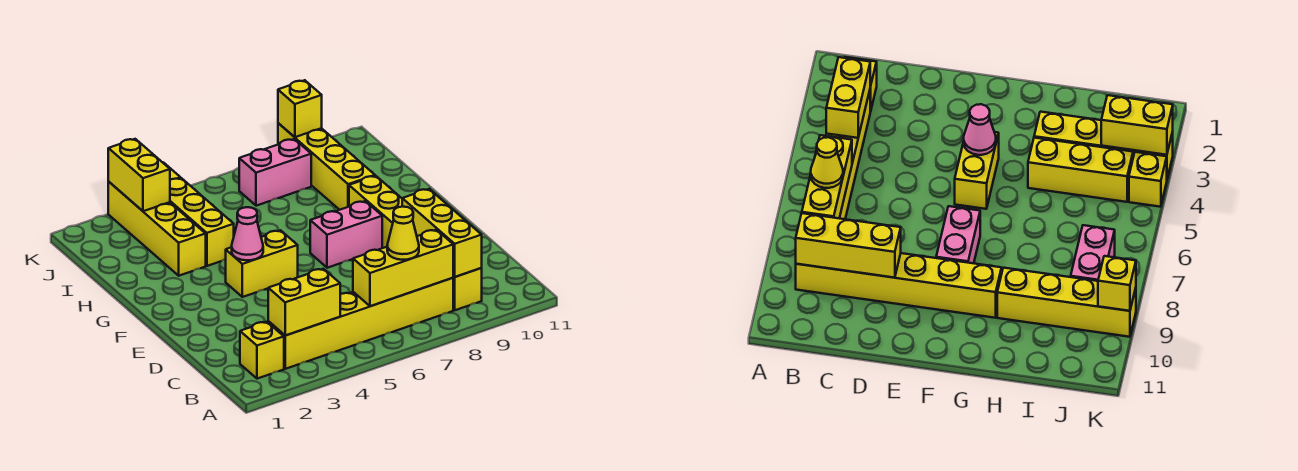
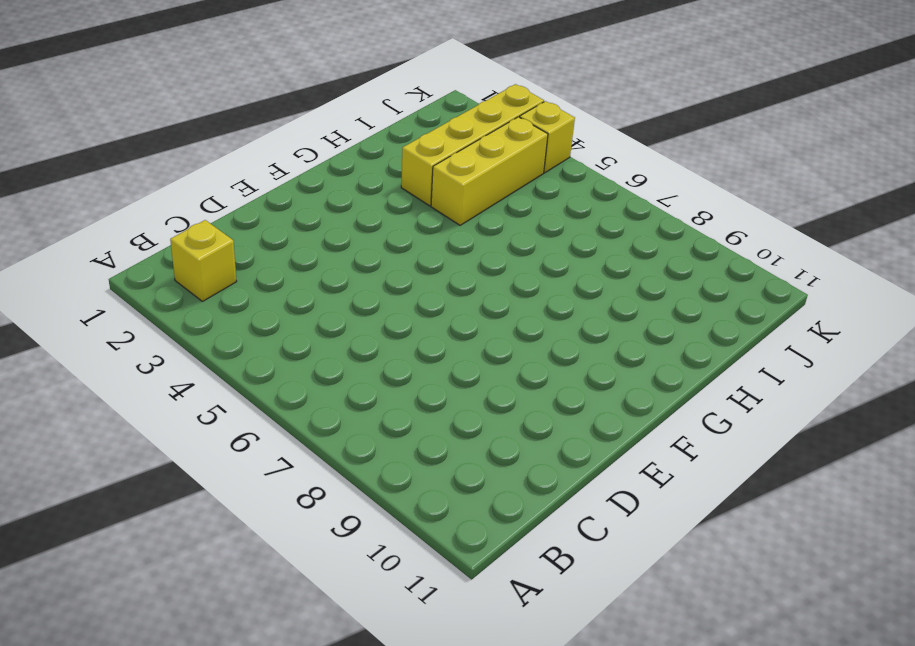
none -> yellow brick B3:B8 level 1
none -> yellow brick B9:G9 level 1
none -> yellow brick F4:F5 level 1

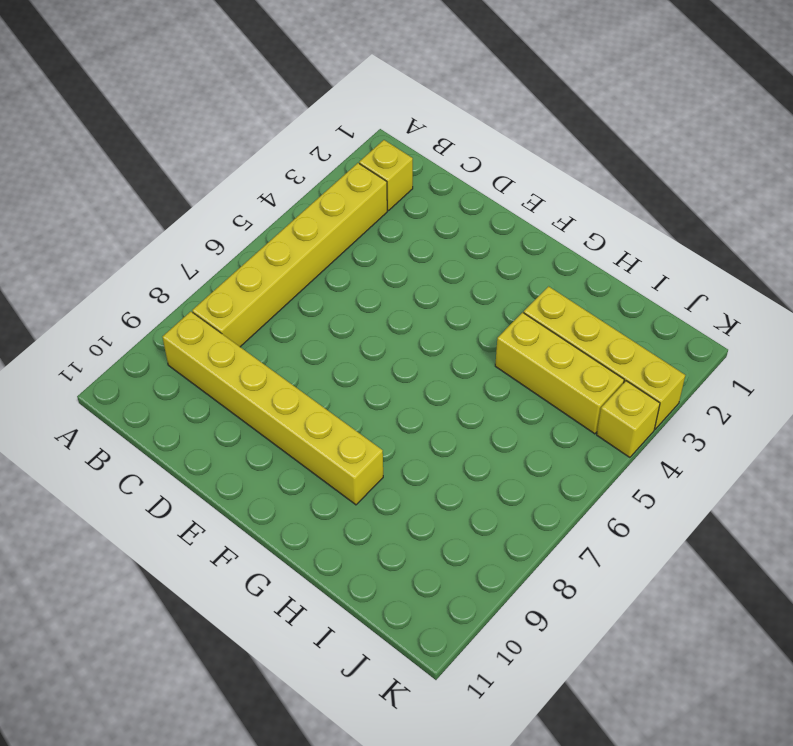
none -> yellow brick F4:F5 level 1
none -> pink brick F7:F8 level 1
none -> yellow brick H9:K9 level 1

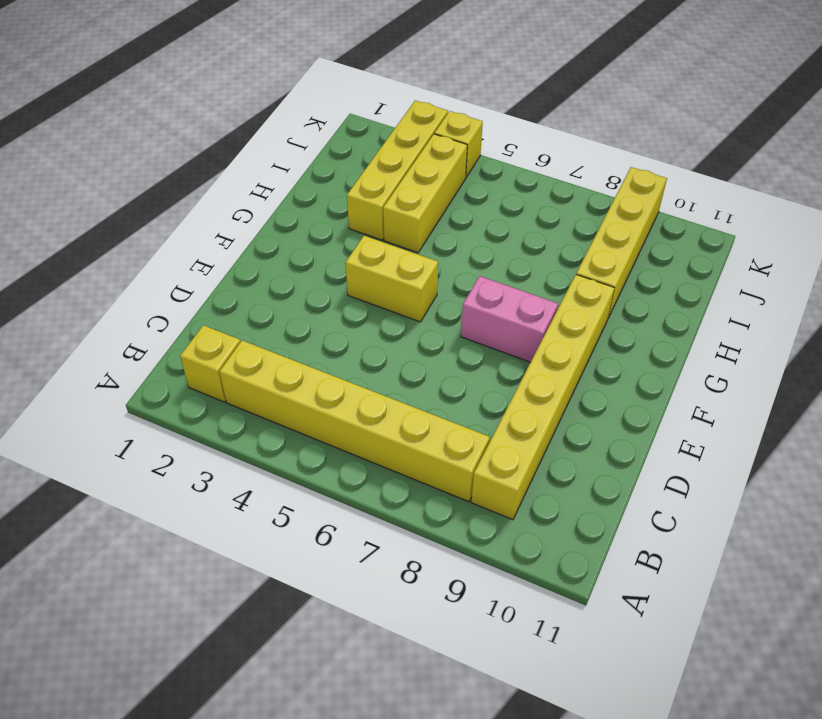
none -> pink brick J7:J8 level 1
none -> yellow brick B3:B4 level 2
none -> yellow brick B6:B8 level 2

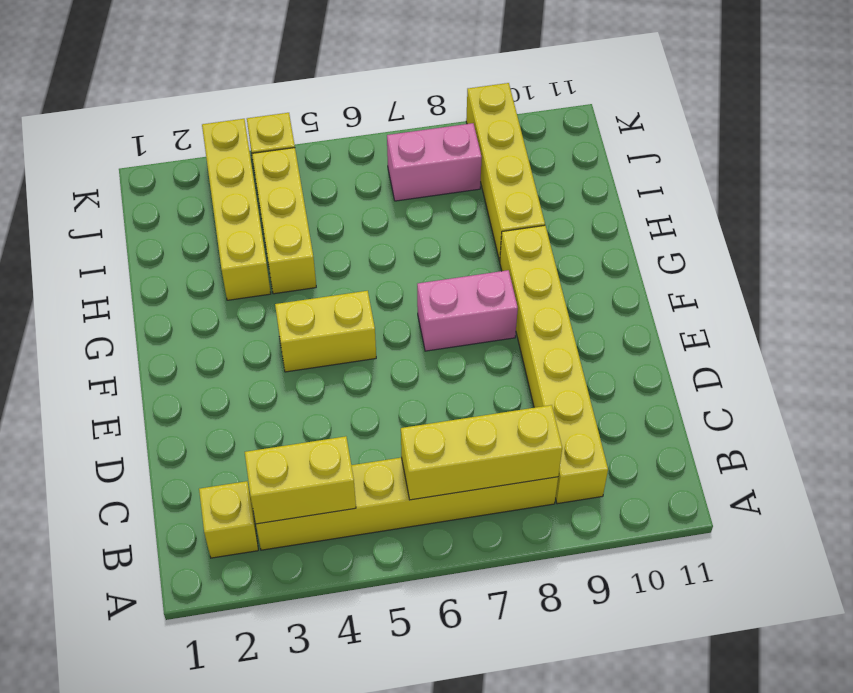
none -> yellow brick B9:D9 level 2
none -> pink cone F4 level 2
none -> yellow brick J3:K3 level 2

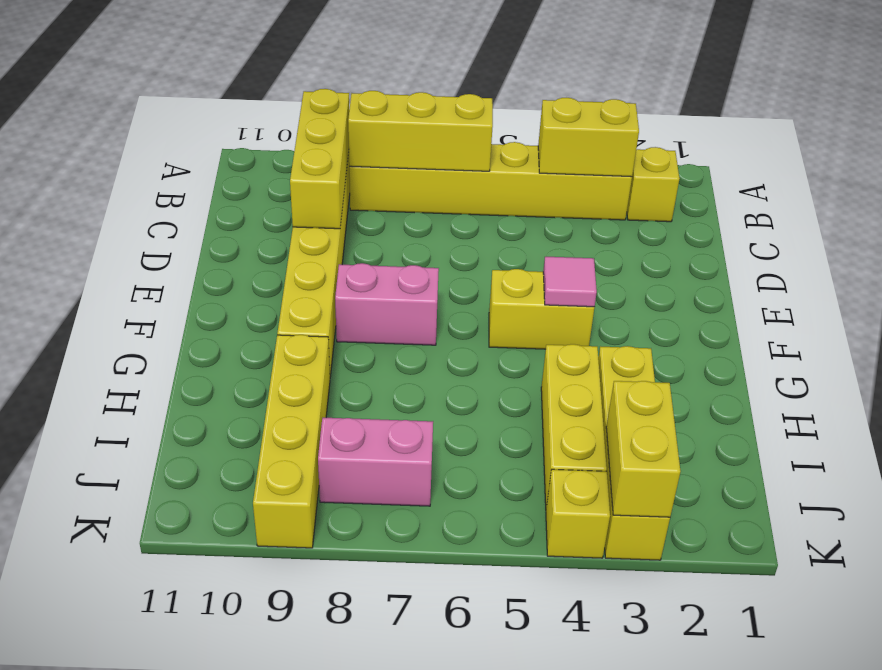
pink tile F4 level 2 -> pink cone F4 level 2
none -> yellow brick K9 level 2
none -> yellow cone B7 level 3

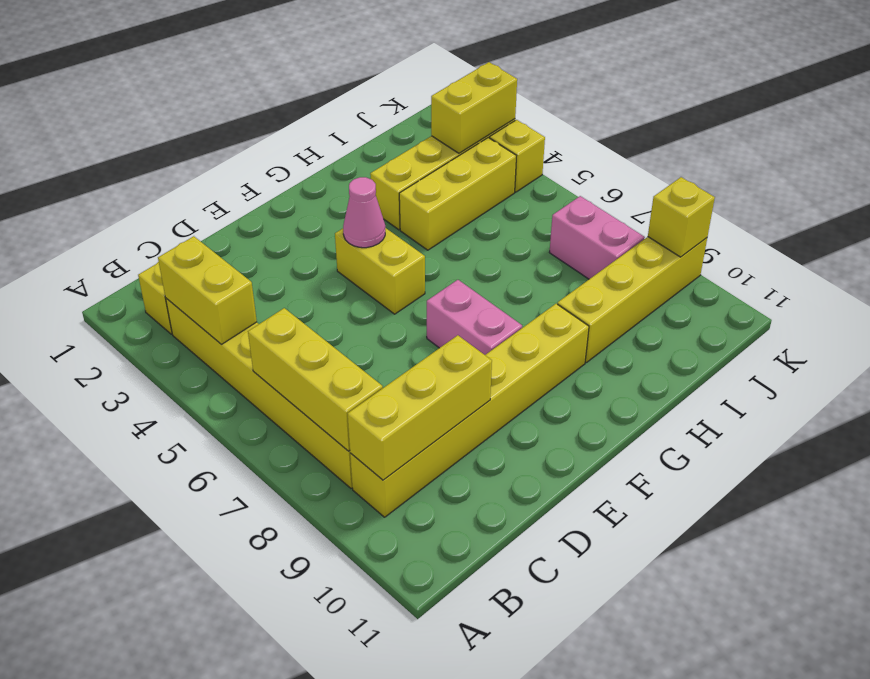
none -> yellow cone B7 level 3

